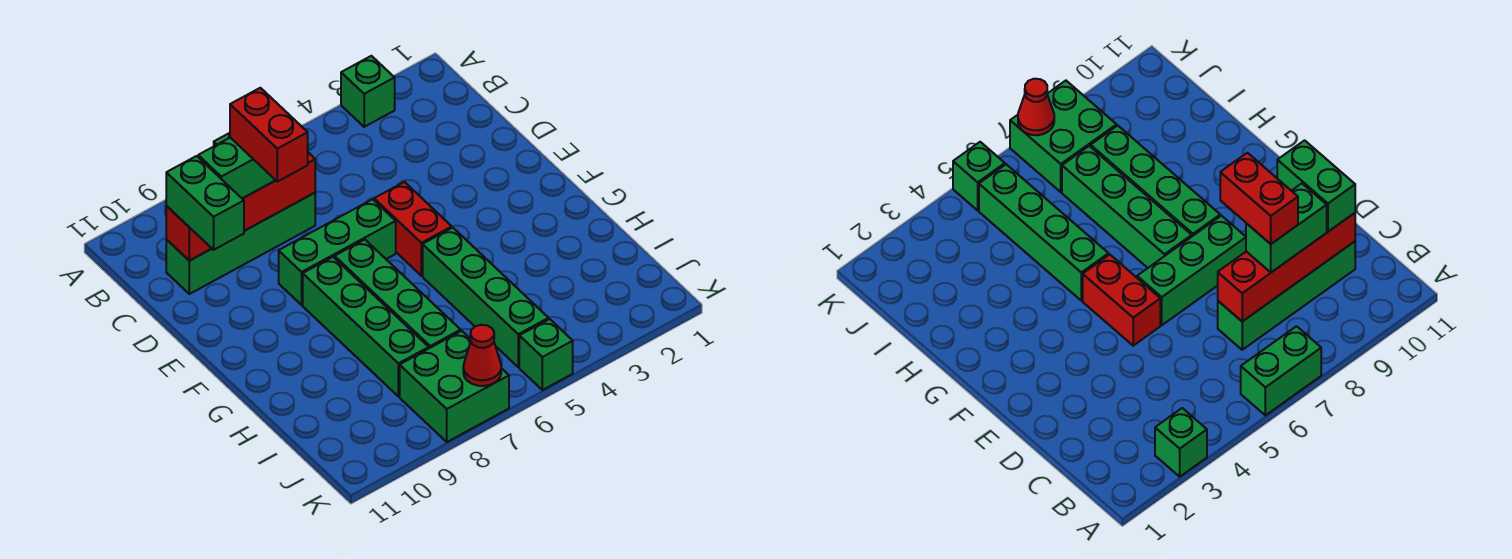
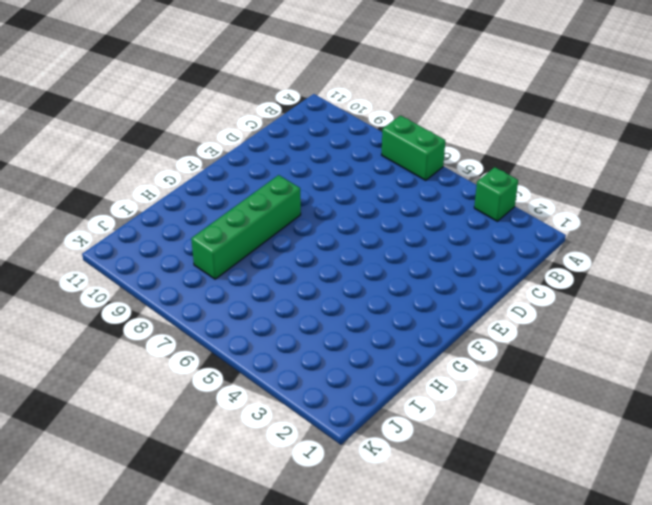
none -> green brick C7:C10 level 1
none -> red brick E5:F5 level 1
none -> green brick E6:E8 level 1

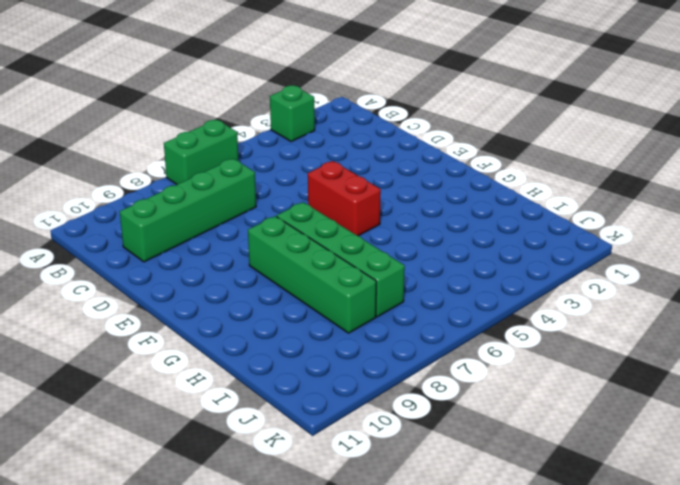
none -> green brick E6:E8 level 1
none -> green brick G5:J5 level 1
none -> green brick J7:K8 level 1

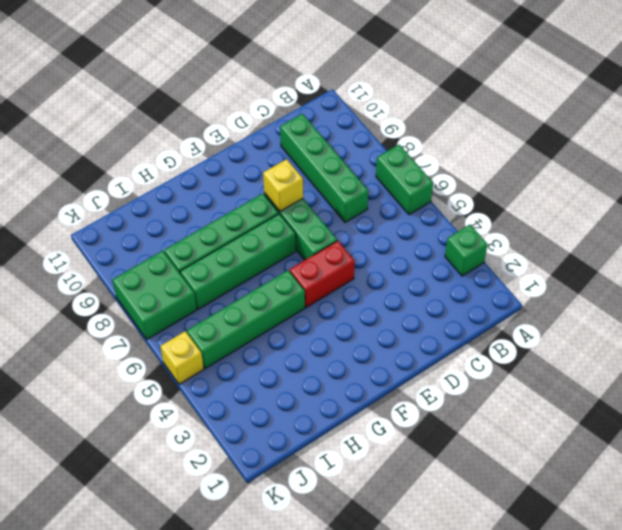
yellow brick E8 level 2 -> none
yellow brick K5 level 1 -> green brick K5 level 1
none -> red brick C7:C10 level 2
none -> red cone K7 level 2
none -> green brick C8:C9 level 3

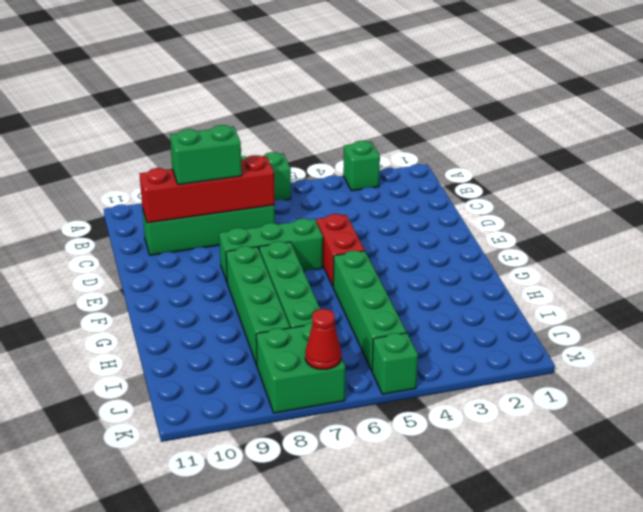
none -> green brick C10:D10 level 3
none -> red brick C8:D8 level 4

